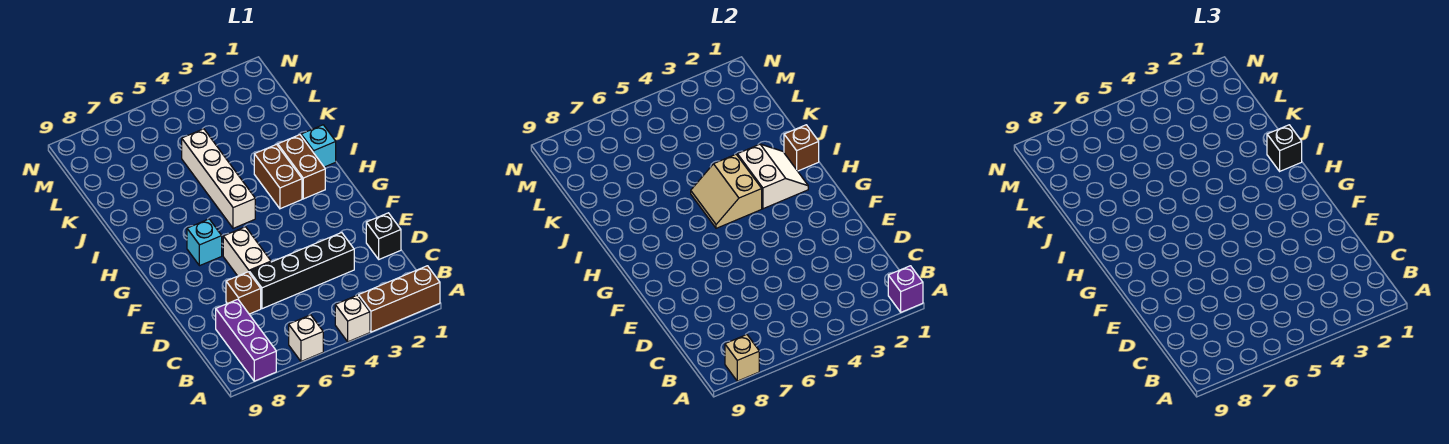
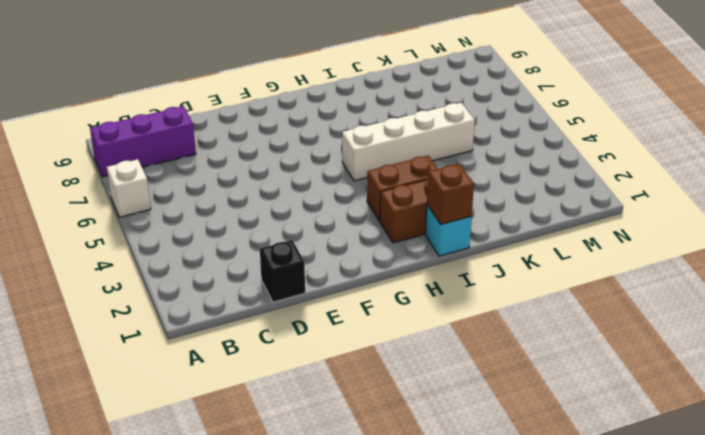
none -> brown brick A1:A3 level 1
none -> white brick A4 level 1
none -> black brick D3:D6 level 1

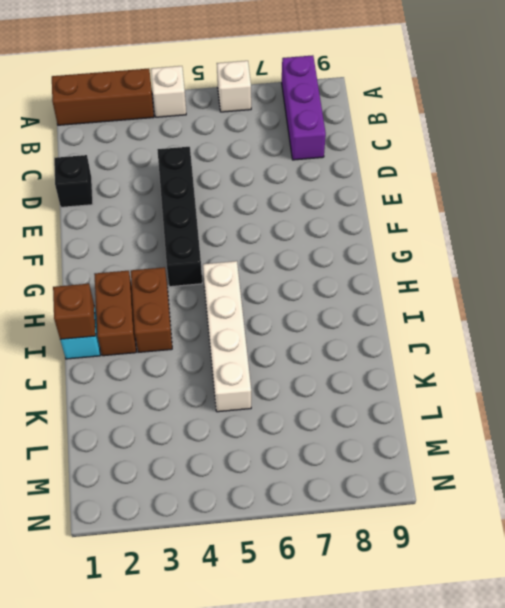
black brick D4:G4 level 1 -> black brick D3:D6 level 1
none -> brown brick D7 level 1
none -> white brick E6:F6 level 1
none -> cyan brick G7 level 1

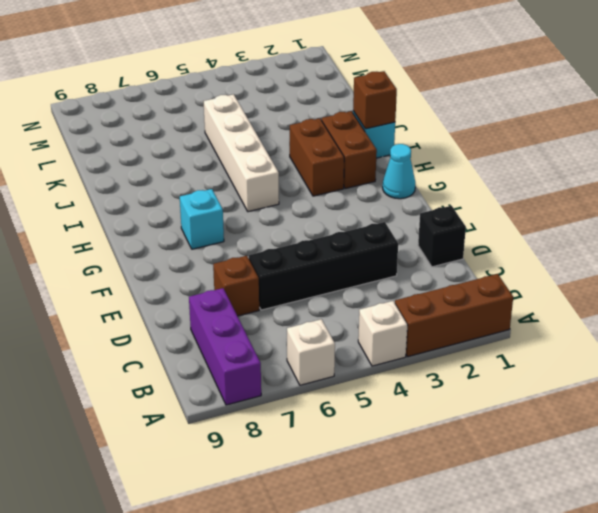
cyan cone G1 level 1 -> none
none -> white brick E6:F6 level 1
none -> purple brick A1 level 2
none -> tan brick A8 level 2

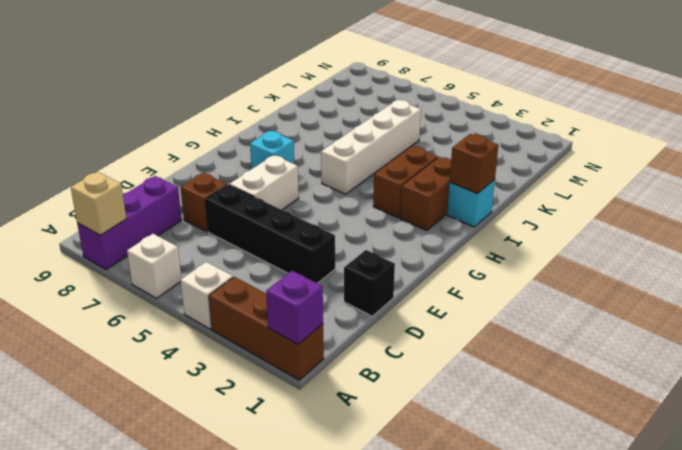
none -> white slope H2:I3 level 2 top 3
none -> tan slope H4:I5 level 2 top 4
none -> black brick I1 level 3

